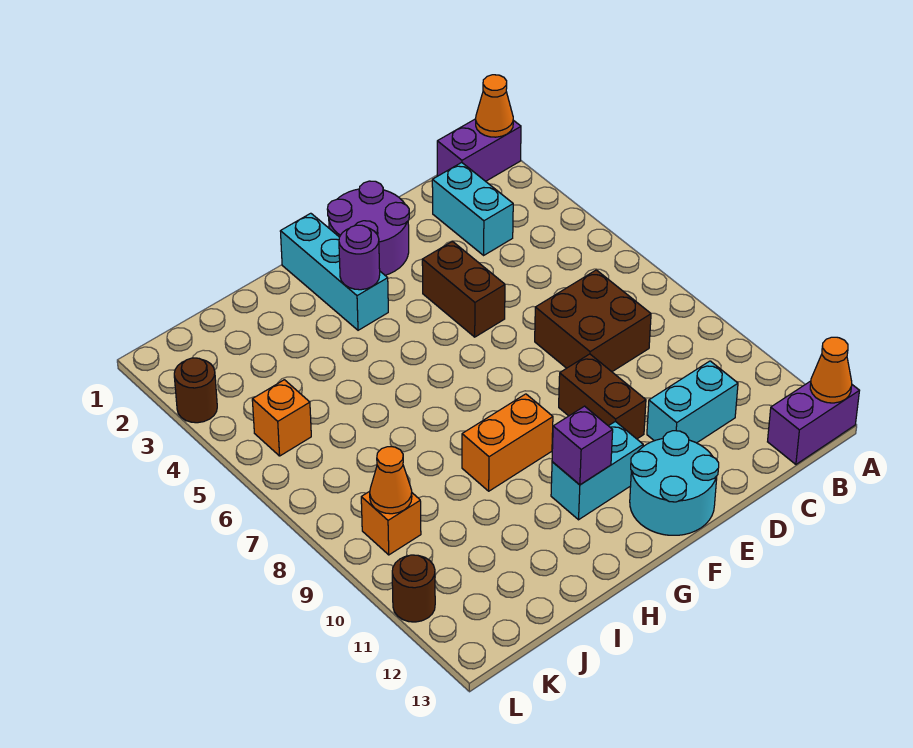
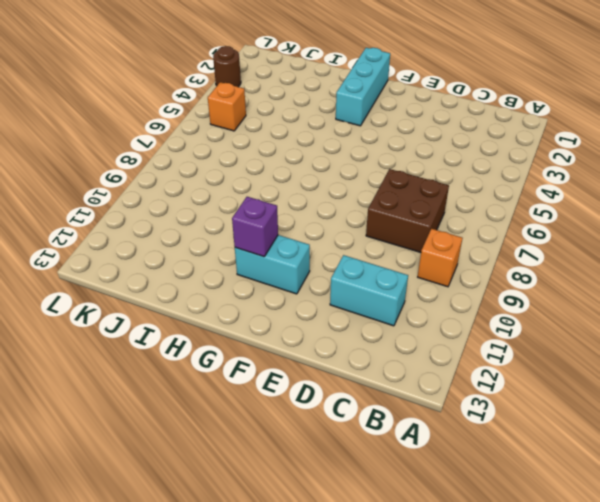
orange brick B9 level 1 -> orange brick K9 level 1
none -> purple brick A1:B1 level 1
none -> purple brick A13:B13 level 1
none -> cyan brick C2:C3 level 1

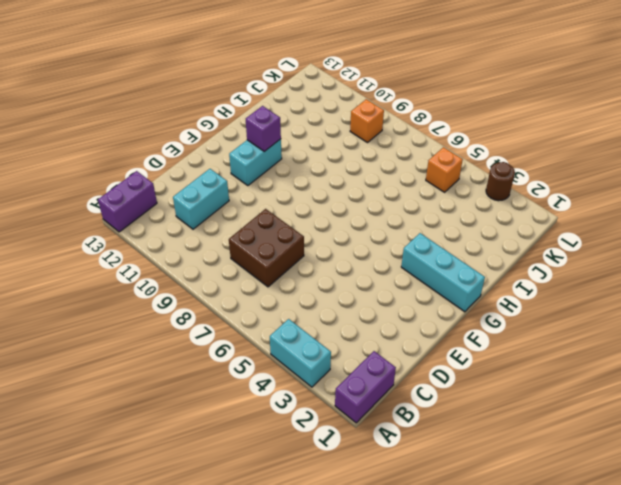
cyan brick A3:A4 level 1 -> cyan brick C2:C3 level 1
none -> purple round brick E1:F2 level 1
none -> brown brick E4:E5 level 1
none -> brown brick E9:E10 level 1

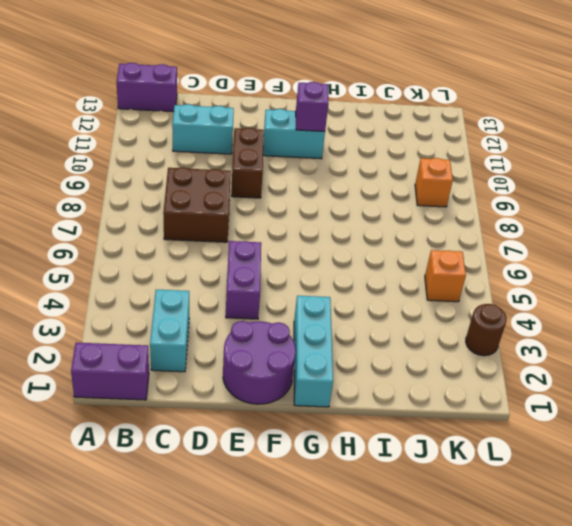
purple brick E4:E5 level 1 -> brown brick E4:E5 level 1
none -> cyan round brick E12:F13 level 1
none -> orange brick G9:H9 level 1
none -> brown round brick L11 level 1

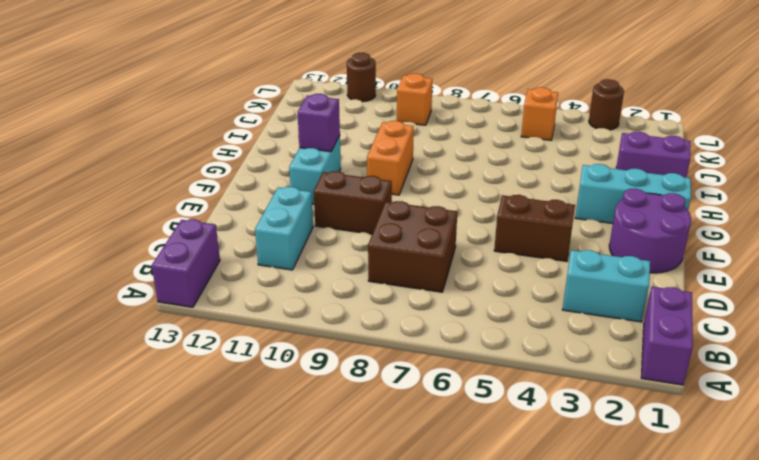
purple brick I1:I2 level 1 -> none
none -> cyan round brick E12:F13 level 1
none -> orange cone A1 level 2
none -> orange cone A13 level 2

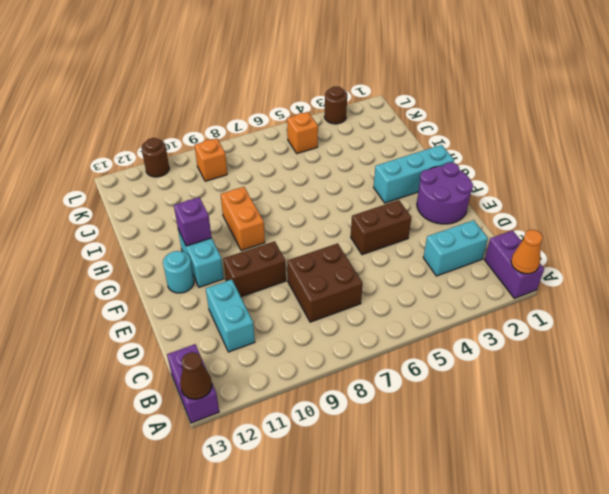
brown cone A13 level 2 -> orange cone A13 level 2
cyan round brick F12 level 1 -> cyan round brick E12:F13 level 1
none -> purple round brick G3 level 2
none -> orange cone K9 level 2

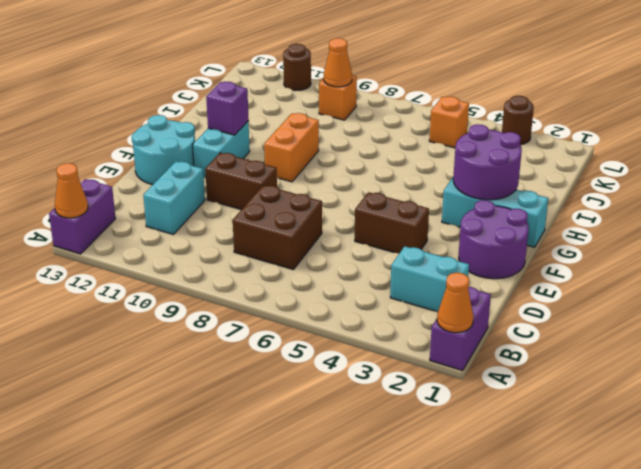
purple round brick G2:H3 level 2 -> purple round brick G3 level 2

